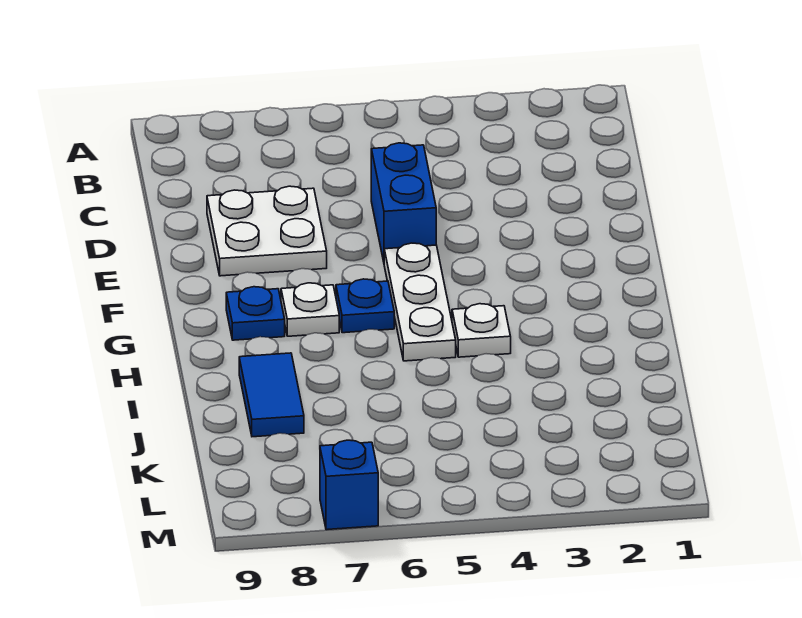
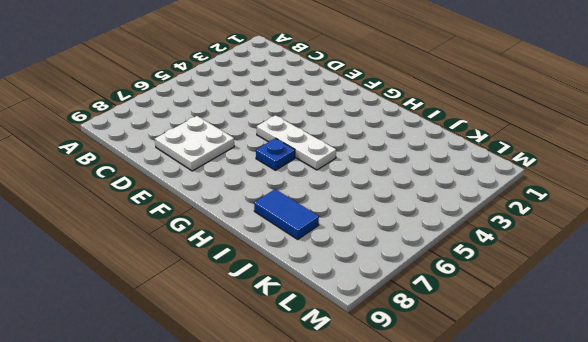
none -> blue brick D5:E5 level 1
none -> white plate G7 level 1

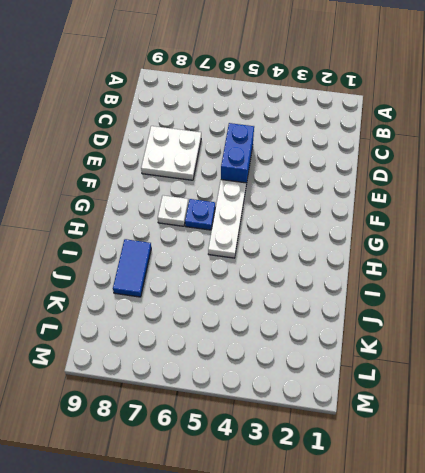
none -> blue plate G8 level 1
none -> white plate H4 level 1

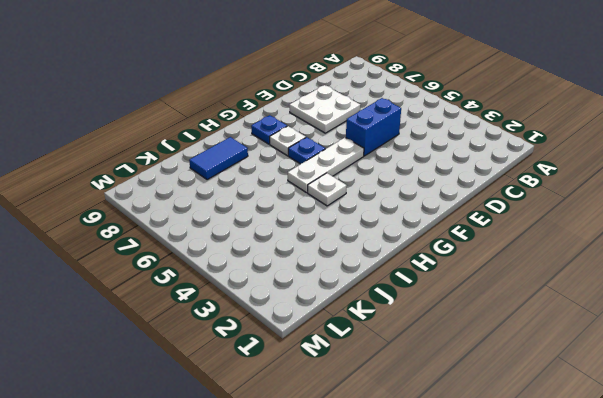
none -> blue brick M7 level 1

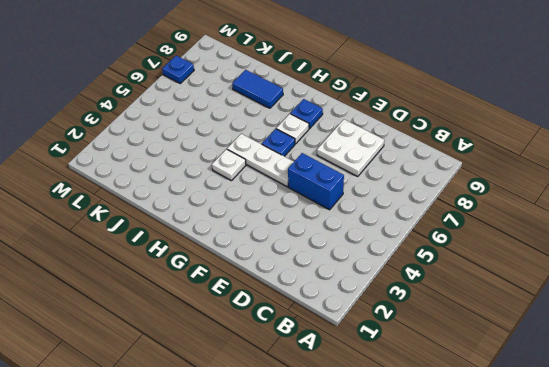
blue plate M7 level 1 -> blue brick M7 level 1

